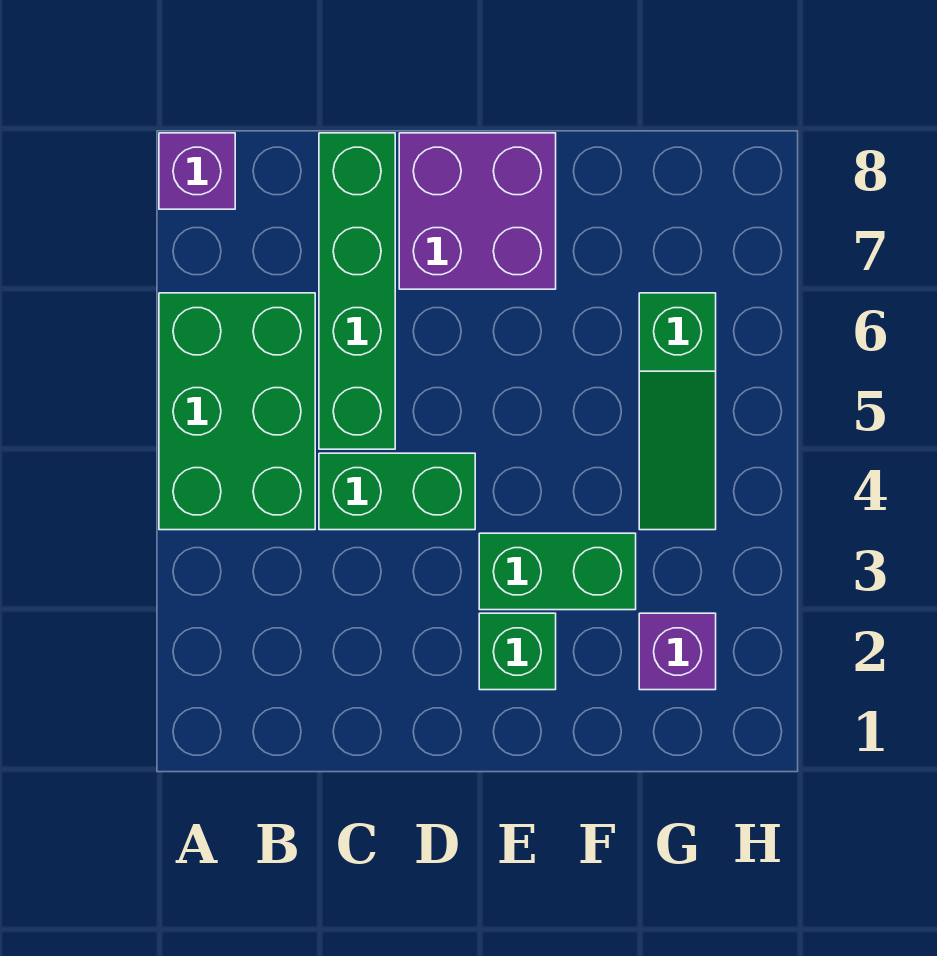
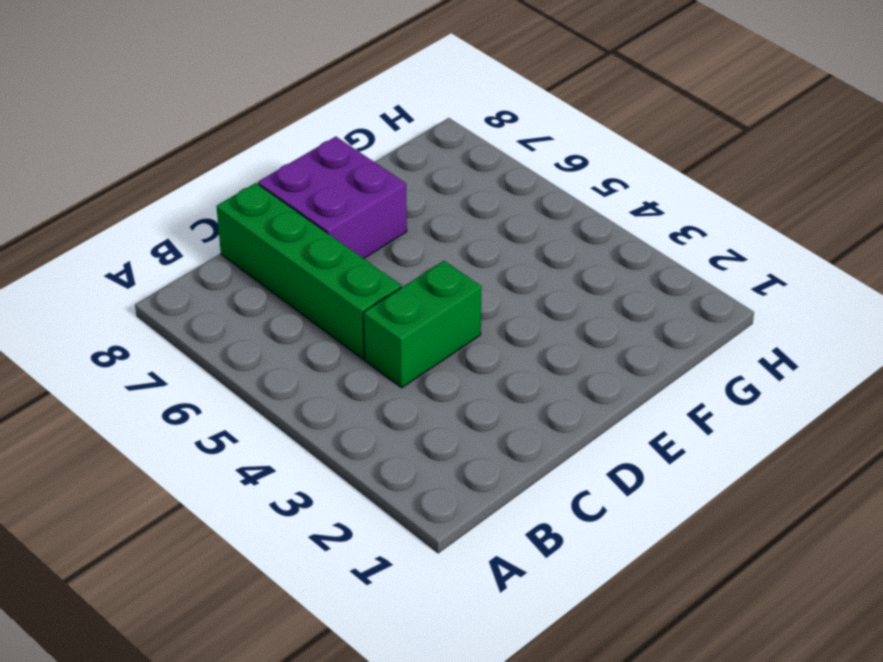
none -> green brick A4:B6 level 1
none -> purple brick A8 level 1

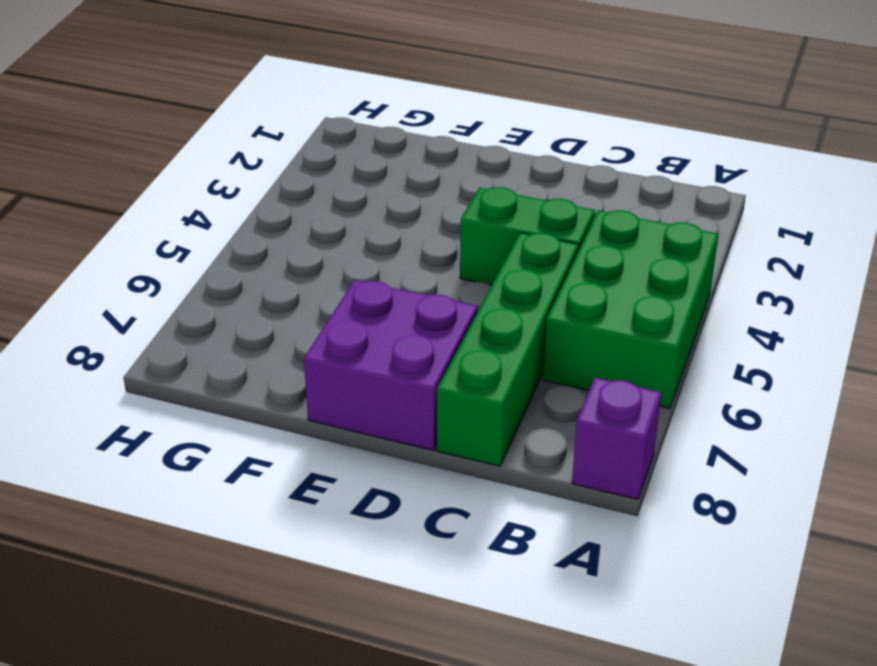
none -> green brick E2 level 1
none -> green brick E3:F3 level 1

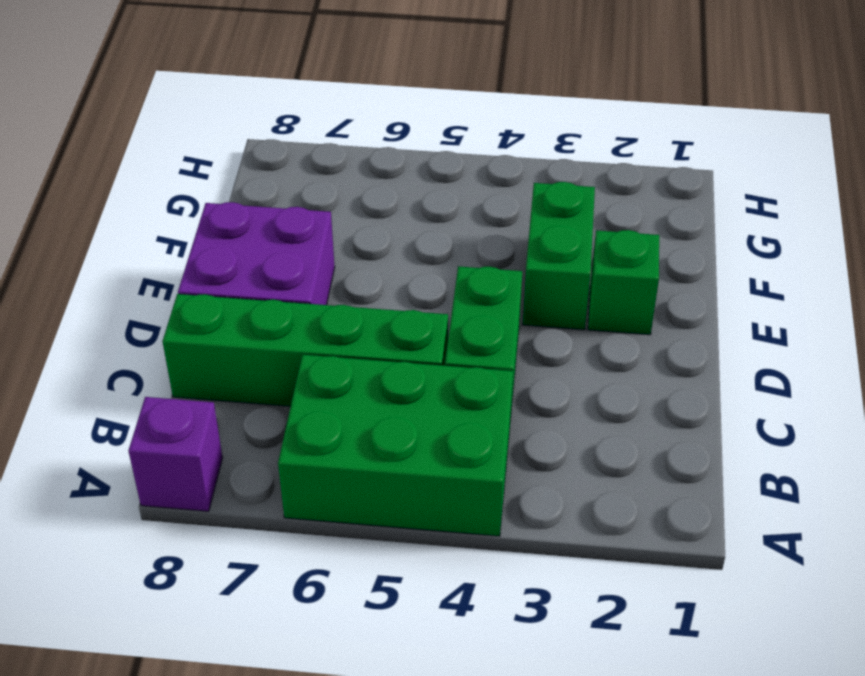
none -> purple brick G2 level 1
none -> green slope G4:G6 level 1 top 6

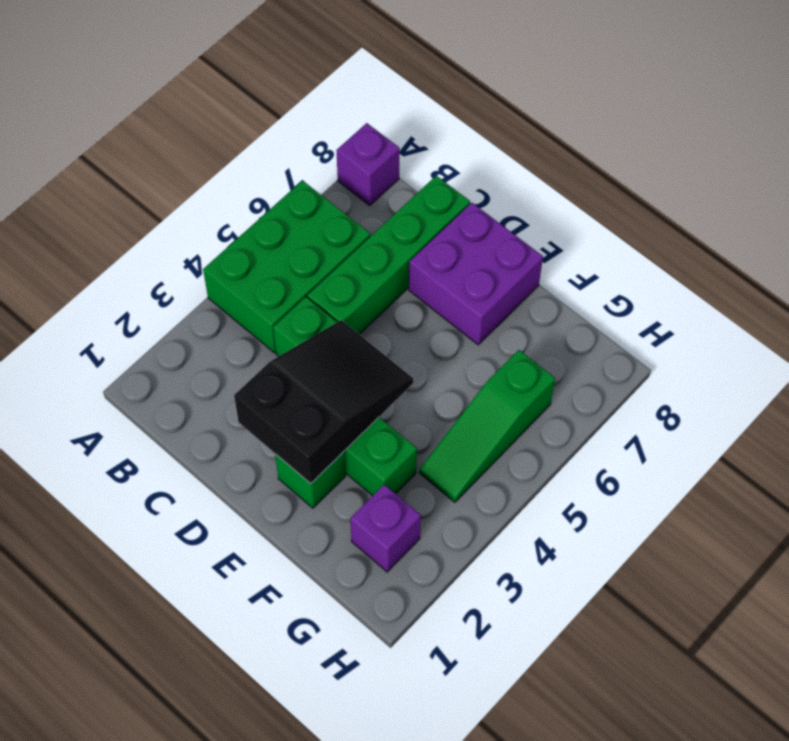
black slope D2:E4 level 2 top 2 -> none

